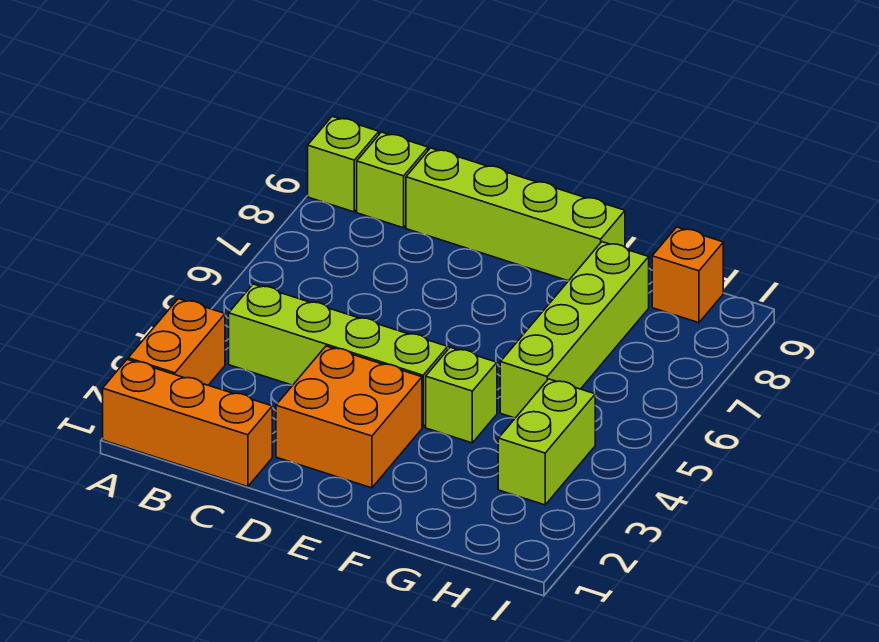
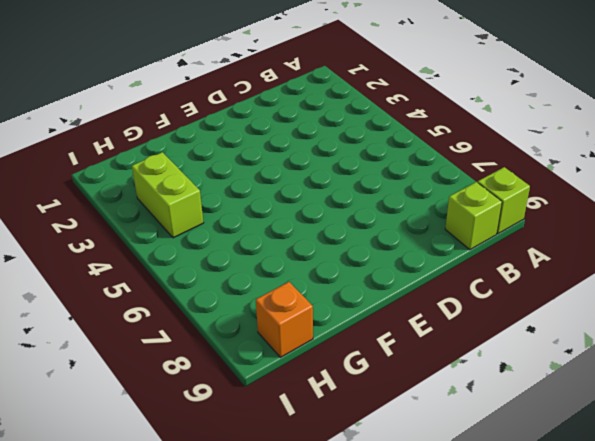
none -> orange brick A1:C1 level 1
none -> orange brick A2:A3 level 1

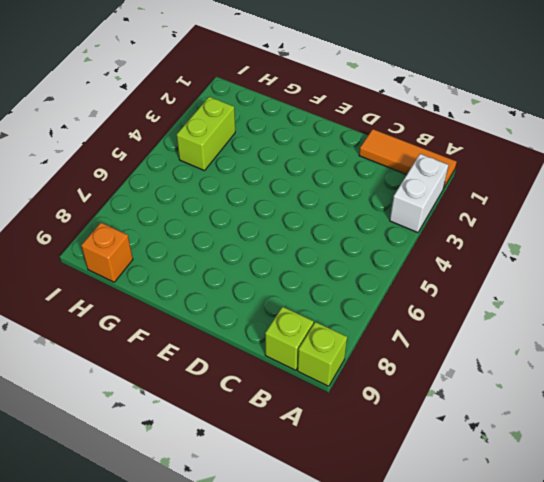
orange tile A1:C1 level 1 -> orange brick A1:C1 level 1
white brick A2:A3 level 1 -> orange brick A2:A3 level 1
none -> lime brick B4:E4 level 1
none -> lime brick C9:F9 level 1

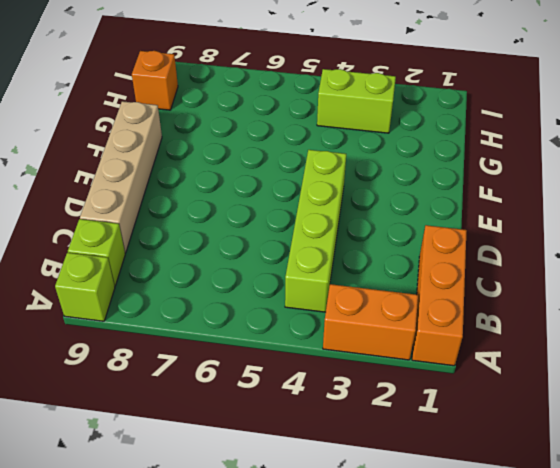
tan brick C9:F9 level 1 -> lime brick C9:F9 level 1
none -> orange brick D2:E3 level 1
none -> lime brick F4 level 1

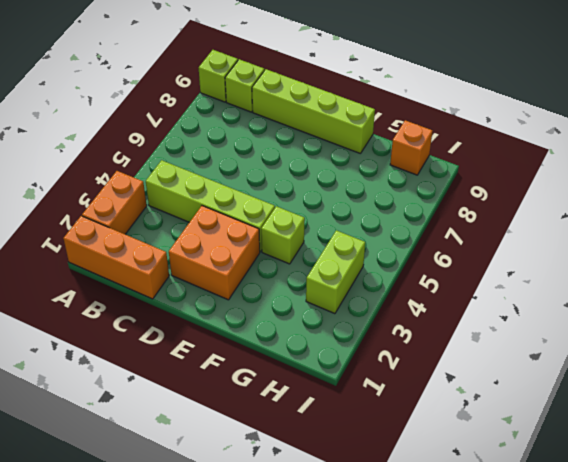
none -> lime brick G5:G8 level 1

